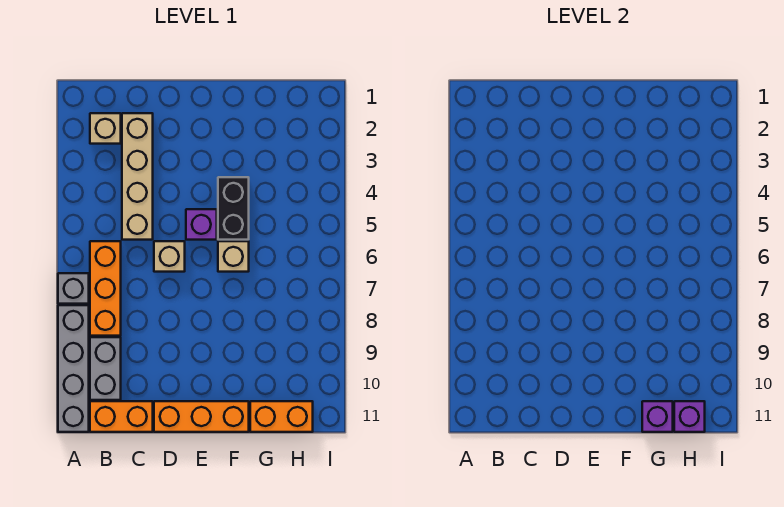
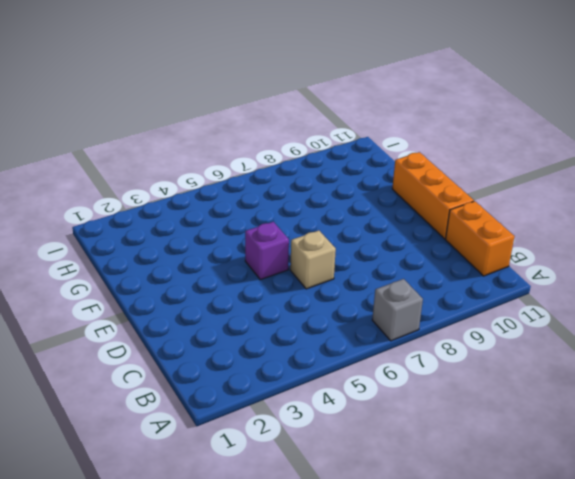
none -> grey brick A8:A11 level 1
none -> tan brick B2 level 1
none -> orange brick B6:B8 level 1

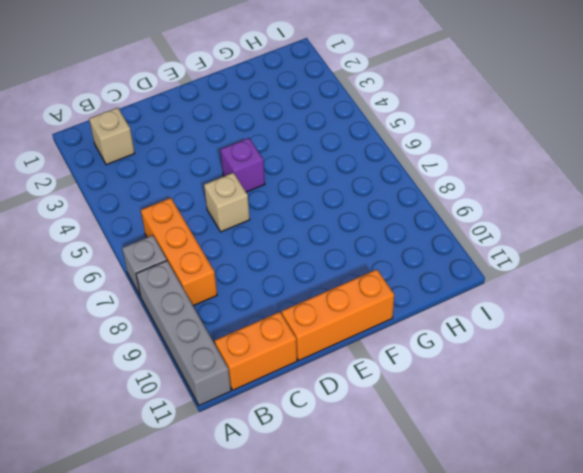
none -> grey brick B9:B10 level 1
none -> tan brick C2:C5 level 1
none -> black brick F4:F5 level 1

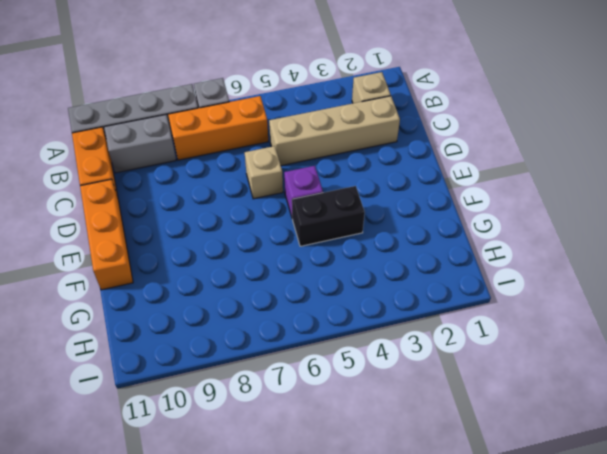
none -> tan brick F6 level 1
none -> orange brick G11:H11 level 1
none -> purple brick G11 level 2

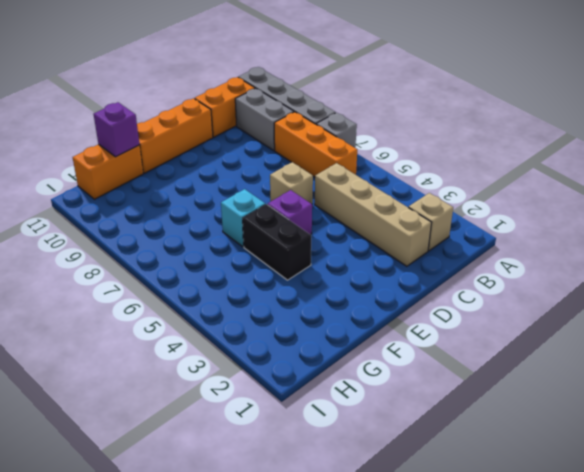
cyan brick F6 level 1 -> tan brick F6 level 1
none -> purple brick H11 level 2

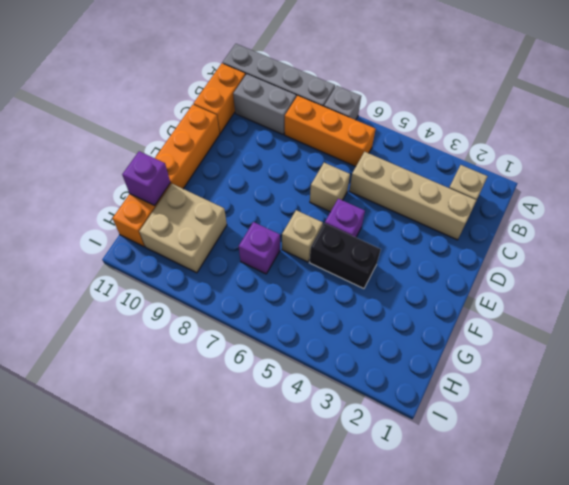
purple brick G7 level 1 -> purple brick H11 level 2
tan brick G9:H10 level 1 -> none

